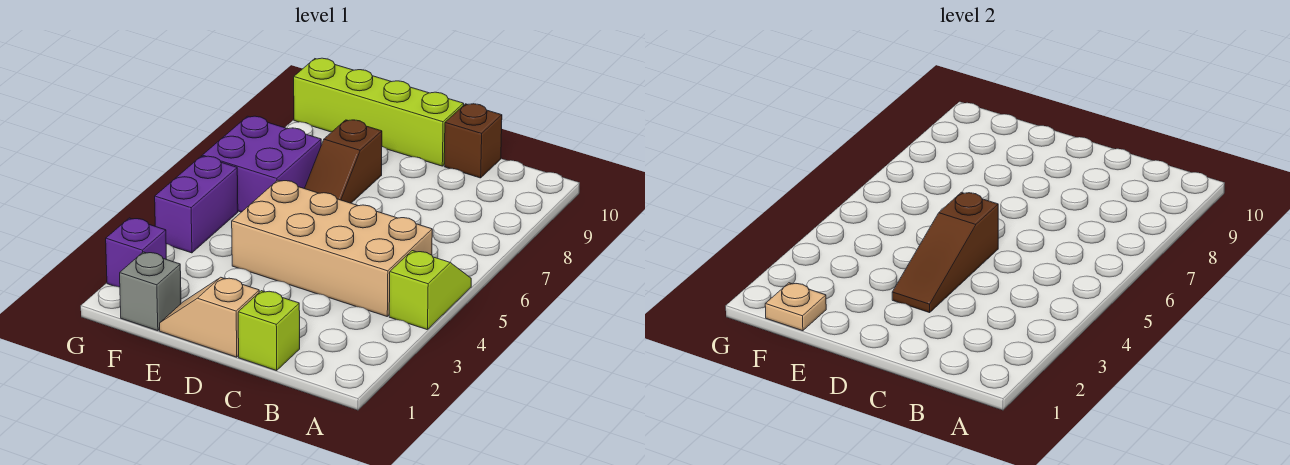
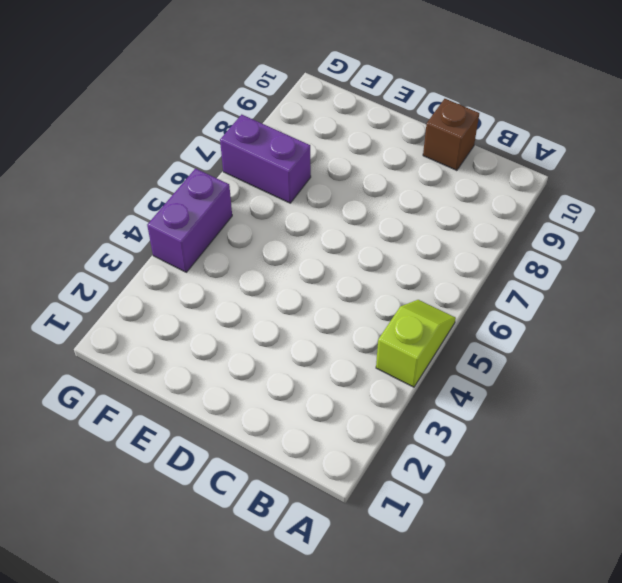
purple brick F7:G7 level 1 -> purple brick F6:G7 level 1
none -> tan brick B4:E5 level 1
none -> lime brick C1 level 1
none -> tan slope D1:E1 level 1 top D

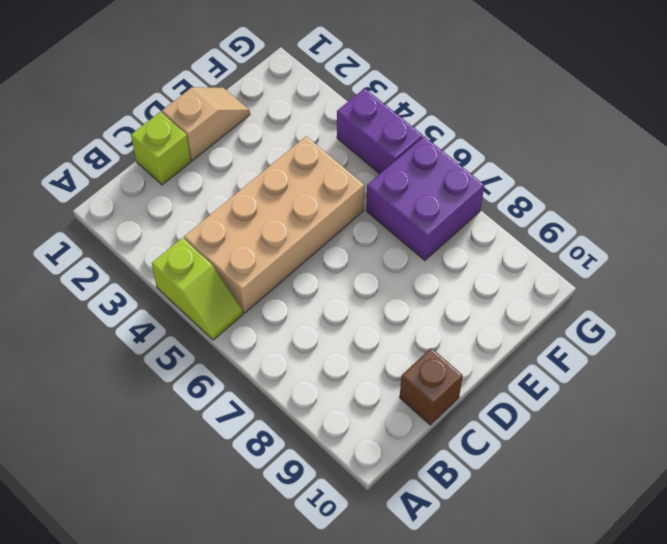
none -> lime brick D10:G10 level 1
none -> brown slope E7:E8 level 1 top 8
none -> grey brick F1 level 1

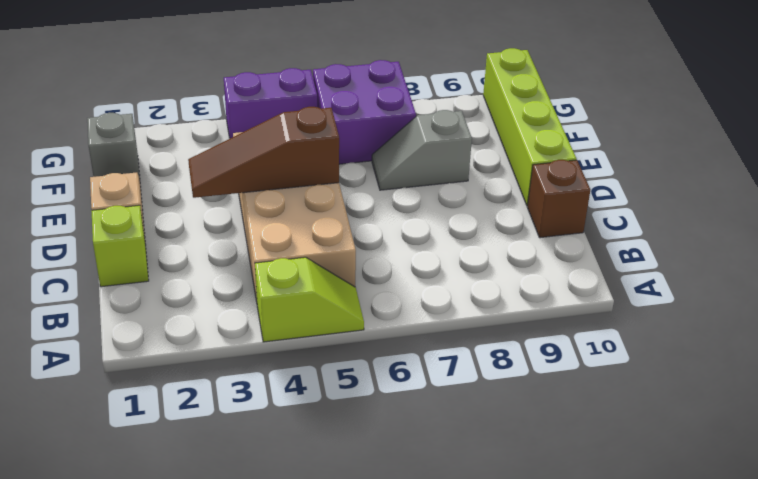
grey slope E7:E8 level 1 top 8 -> brown slope E7:E8 level 1 top 8
none -> purple brick G2 level 1
none -> tan plate F1 level 2

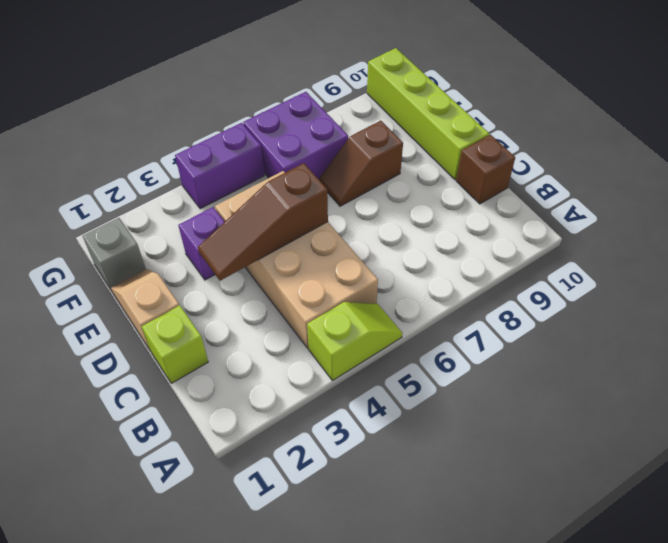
purple brick E3 level 1 -> purple brick G2 level 1
none -> tan plate F1 level 2

